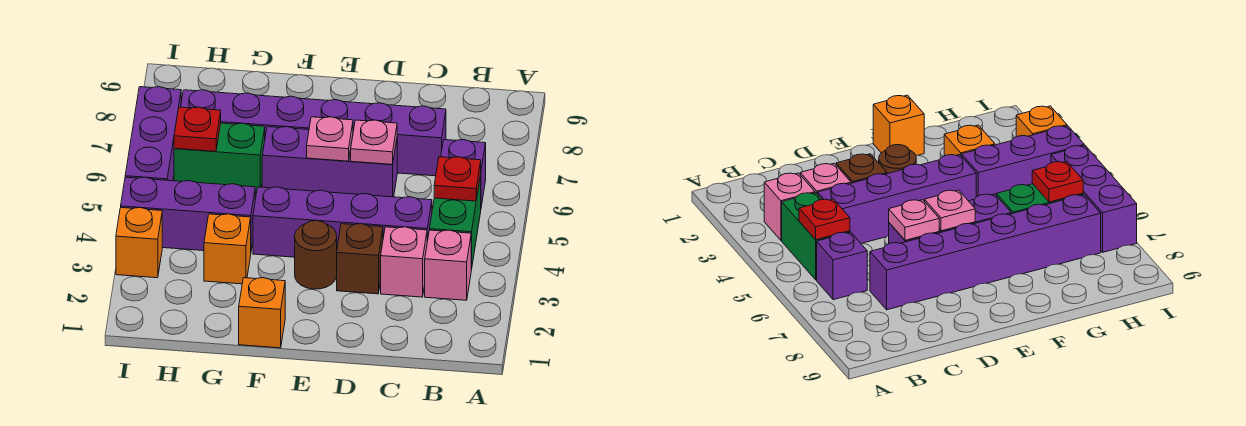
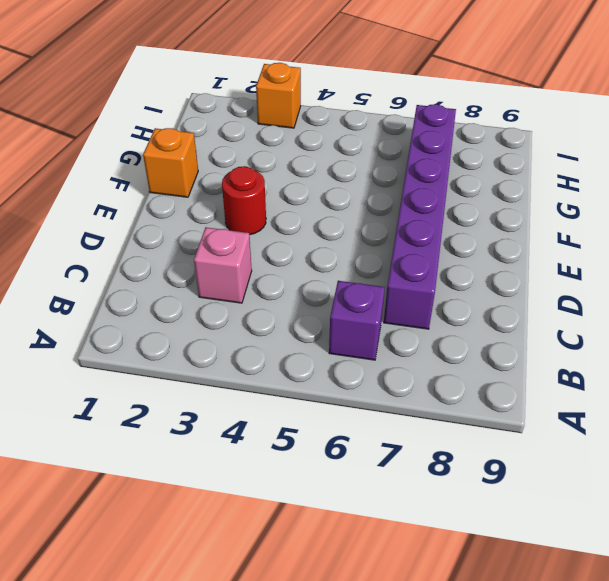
red round brick E3 level 1 -> brown round brick E3 level 1
none -> pink brick B3 level 1
none -> green brick B4:B5 level 1
none -> purple brick C4:F4 level 1

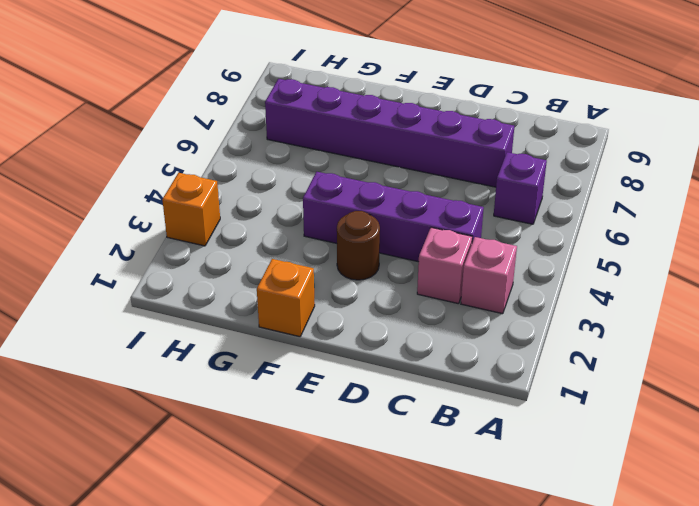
none -> green brick B4:B5 level 1
none -> brown brick D3 level 1
none -> purple brick D6:F6 level 1

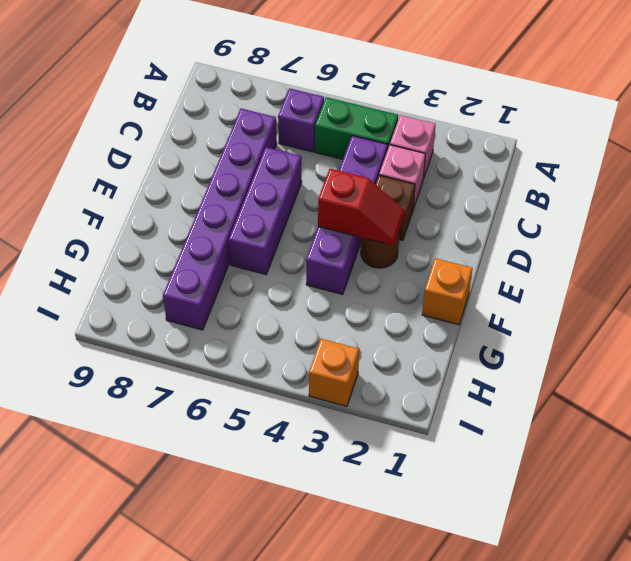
red slope E3:E4 level 2 top 4 -> none
none -> orange brick G3 level 1
none -> purple brick G4:I4 level 1
none -> green brick G6:H6 level 1

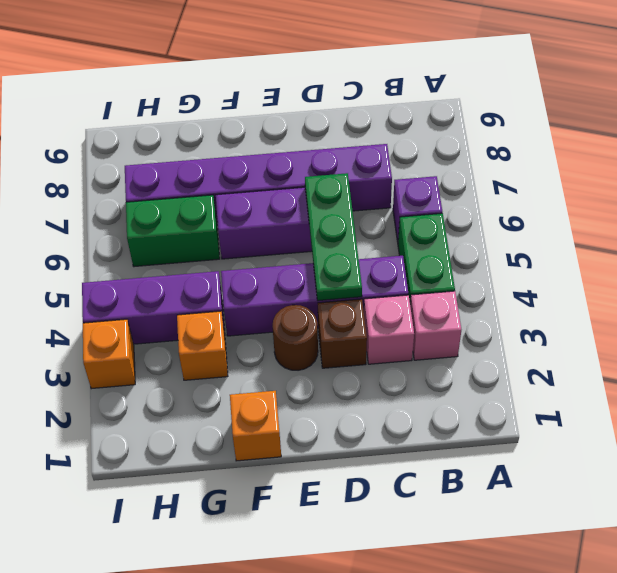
green plate D4:D6 level 2 -> pink plate D6 level 2
none -> purple brick I5:I7 level 1
none -> red plate B5 level 2
none -> pink plate E6 level 2

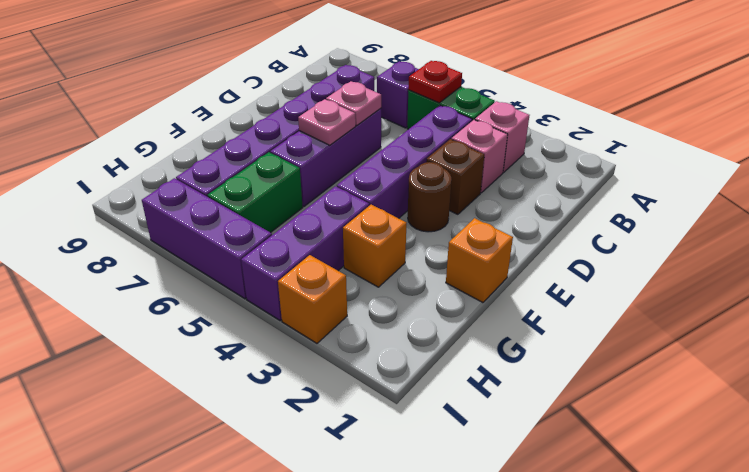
none -> red plate H6 level 2

